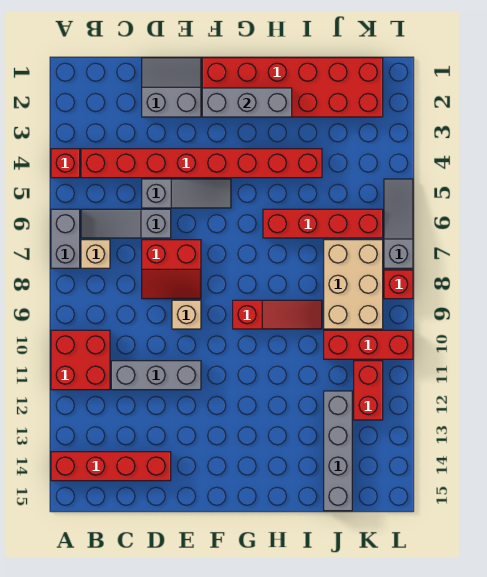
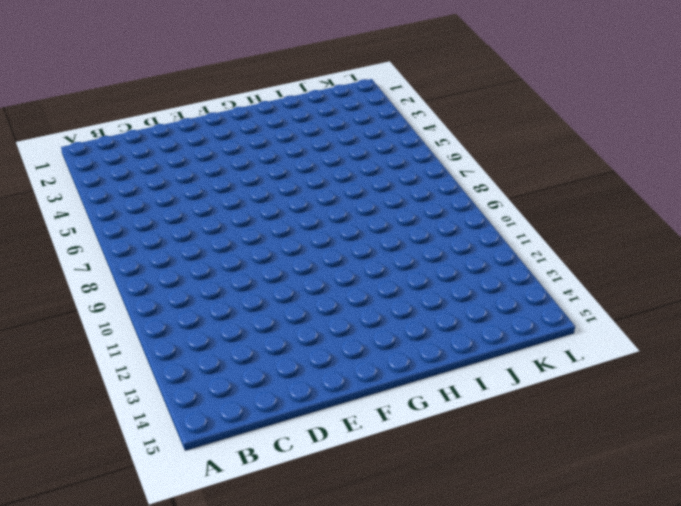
none -> red brick A4 level 1
none -> grey brick A6:A7 level 1
none -> red brick A10:B11 level 1

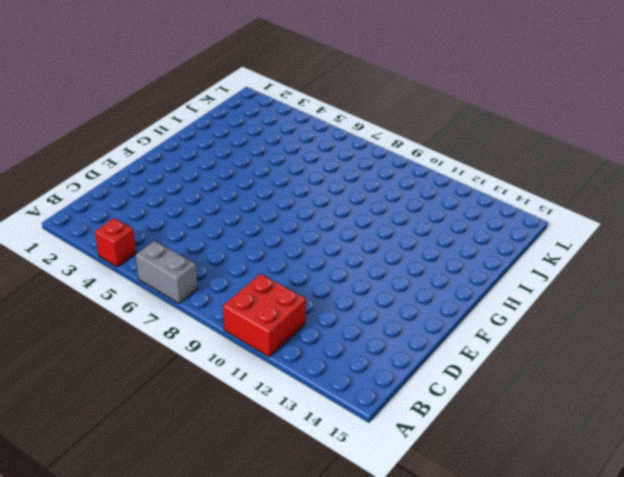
none -> red brick A14:D14 level 1
none -> red brick B4:I4 level 1
none -> grey slope B6:D6 level 1 top D

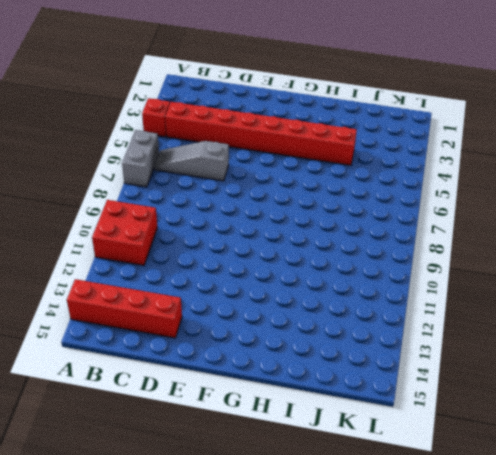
none -> tan brick B7 level 1
none -> grey brick C11:E11 level 1
none -> grey slope D1:E2 level 1 top 2

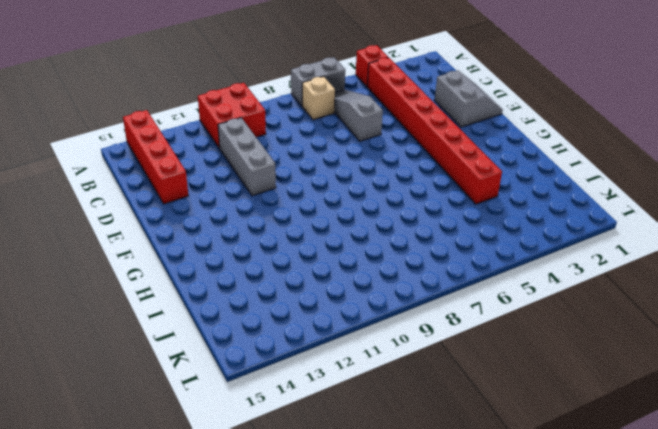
none -> grey slope D5:F5 level 1 top D
none -> red slope D7:E8 level 1 top 7
none -> tan brick E9 level 1

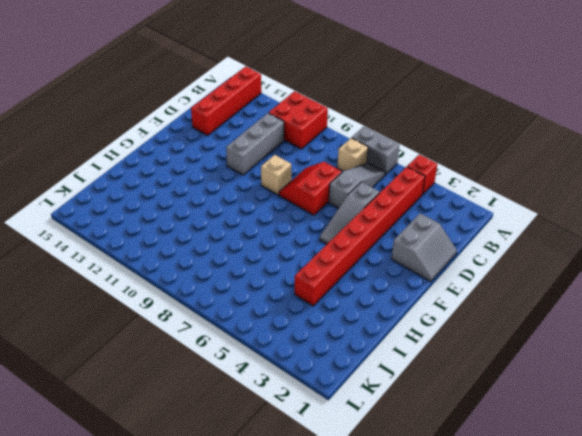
none -> red brick F1:K2 level 1
none -> red slope G9:I9 level 1 top G
none -> red brick H6:K6 level 1

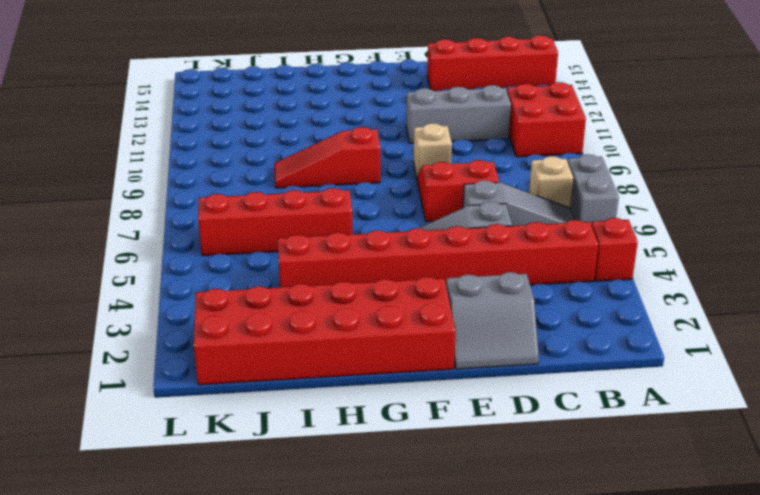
none -> tan brick J7:K9 level 1
none -> red brick J10:L10 level 1
none -> grey brick J12:J15 level 1

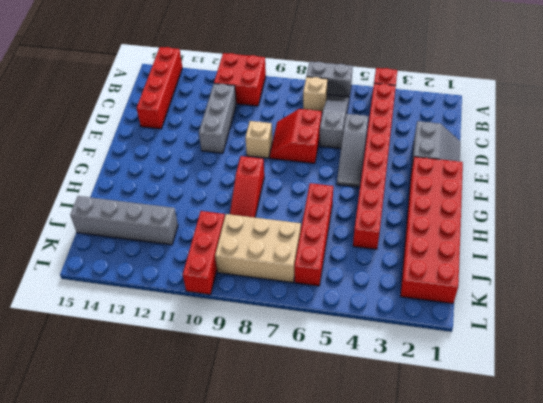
none -> red brick K11:K12 level 1
none -> grey slope L5:L7 level 1 top 7
none -> red brick L8 level 1

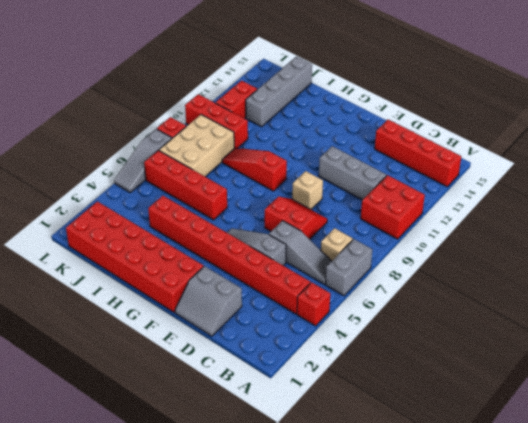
none -> grey brick F2:H2 level 2

